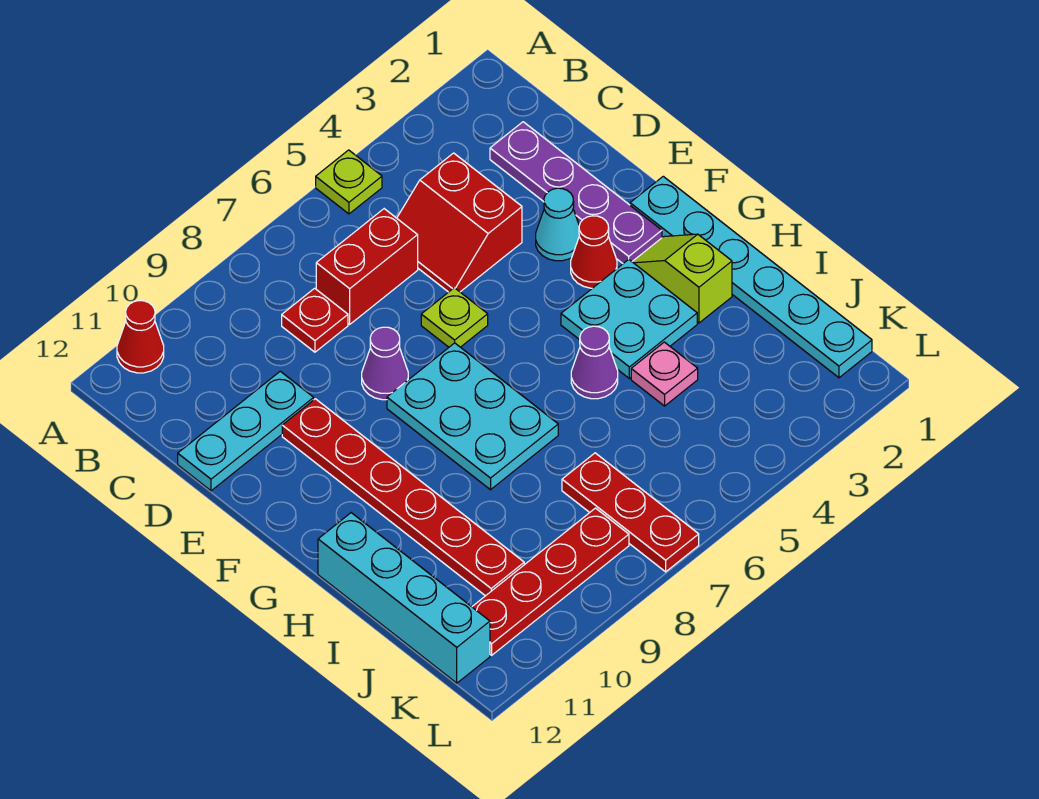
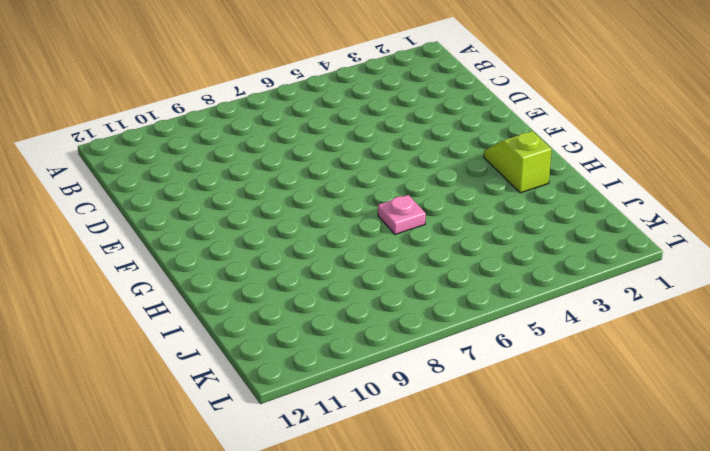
pink plate H6 level 1 -> pink plate I4 level 1
none -> lime plate A5 level 1
none -> red cone A11 level 1
none -> purple plate C2:F2 level 1

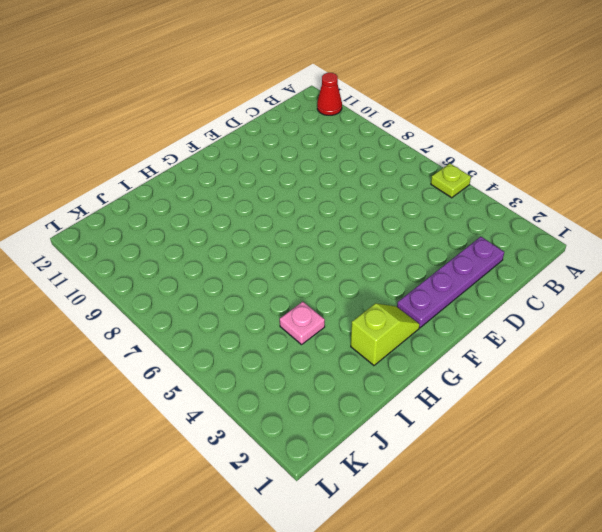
none -> red slope C4:D5 level 1 top 4
none -> red brick C6:C7 level 1
none -> red plate C8 level 1

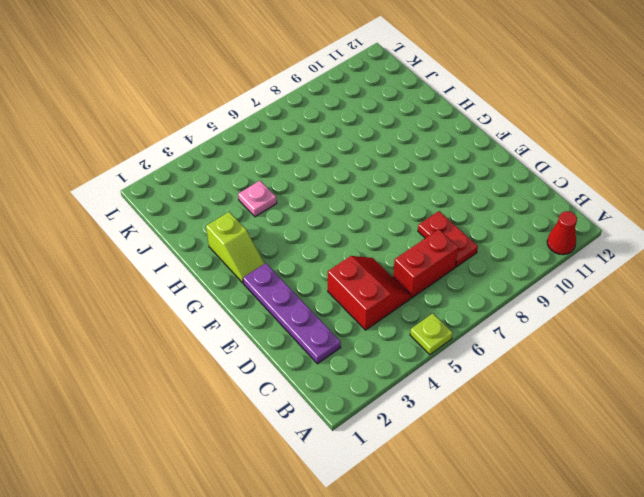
red plate C8:D8 level 1 -> red plate C8 level 1
none -> cyan plate D10:D12 level 1
none -> cyan cone E3 level 1
none -> lime plate E6 level 1

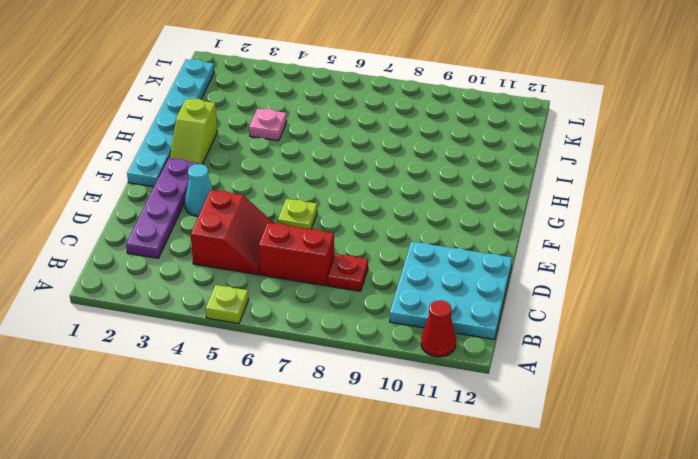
cyan plate B10:D12 level 1 -> cyan plate D10:D12 level 1
none -> purple cone E8 level 1
none -> red plate E10:J10 level 1
none -> red cone F3 level 1

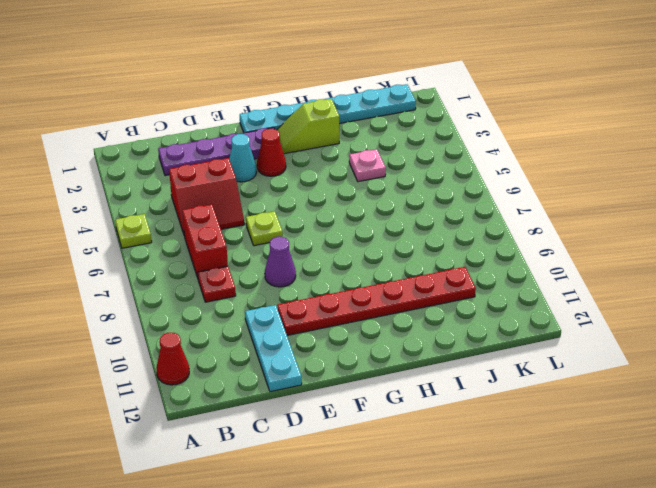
none -> cyan plate F7:H8 level 1
none -> cyan plate G3:H4 level 1
none -> purple cone H5 level 1

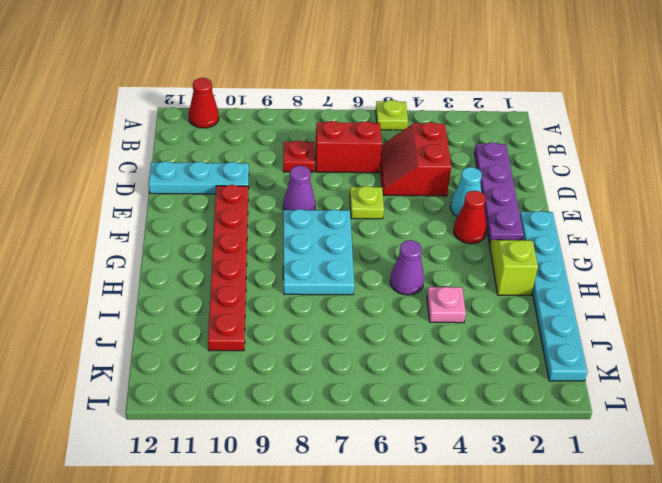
none -> cyan plate G3:H4 level 1
none -> cyan brick H12:K12 level 1
none -> red plate J7:L7 level 1

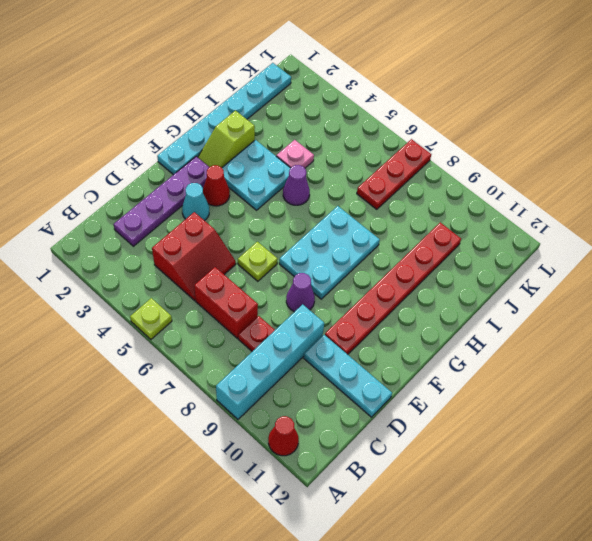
cyan brick A9:D9 level 1 -> cyan brick H12:K12 level 1
none -> red plate K8:K11 level 1

